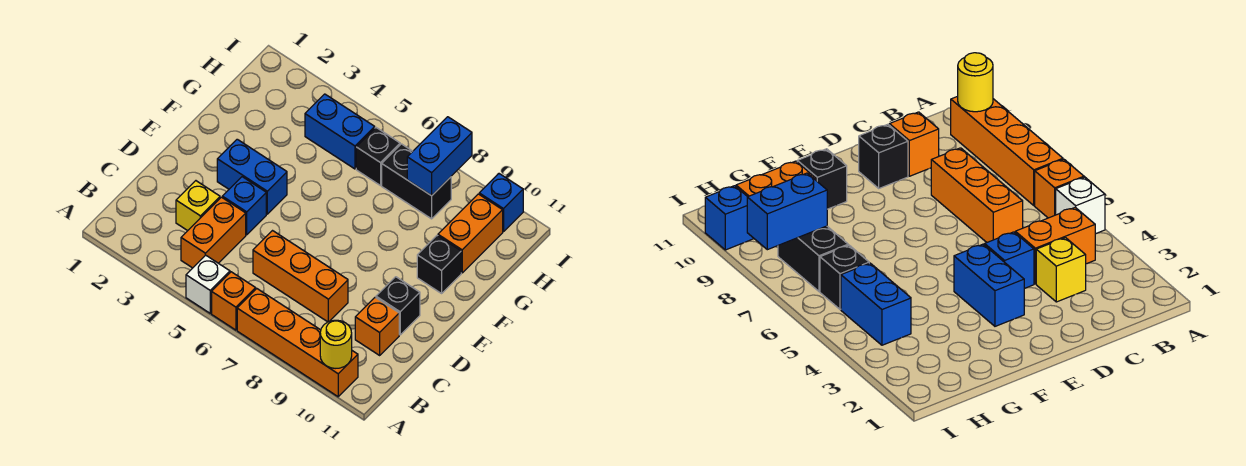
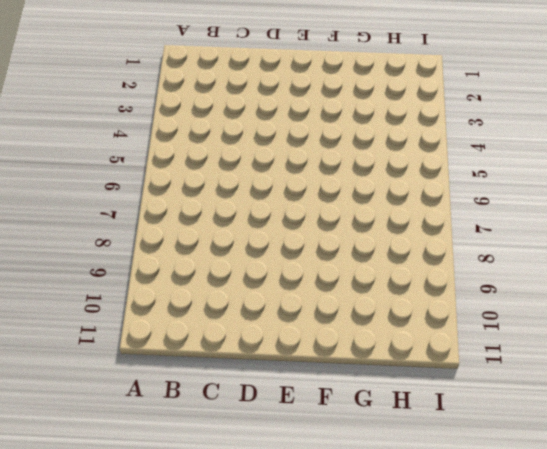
none -> white brick A5 level 1
none -> orange brick A6 level 1
none -> orange brick A7:A10 level 1

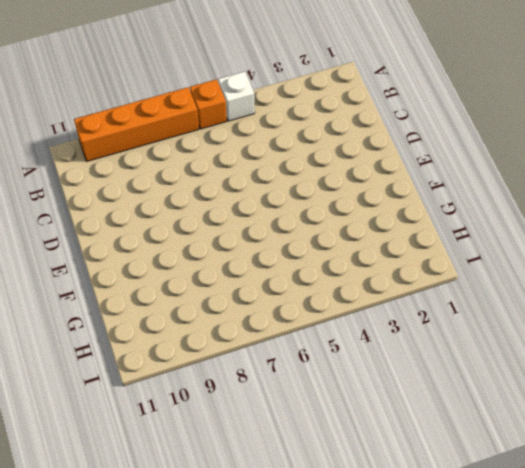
none -> orange brick B4:C4 level 1
none -> yellow brick C3 level 1
none -> orange brick C6:C8 level 1

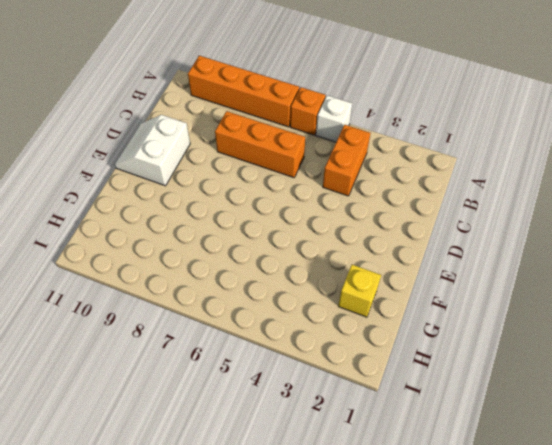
white slope D10:E11 level 1 top 10 -> black brick D10 level 1
yellow brick G2 level 1 -> yellow brick C3 level 1
none -> orange brick C10 level 1
none -> blue brick D4 level 1
none -> blue brick E3:E4 level 1

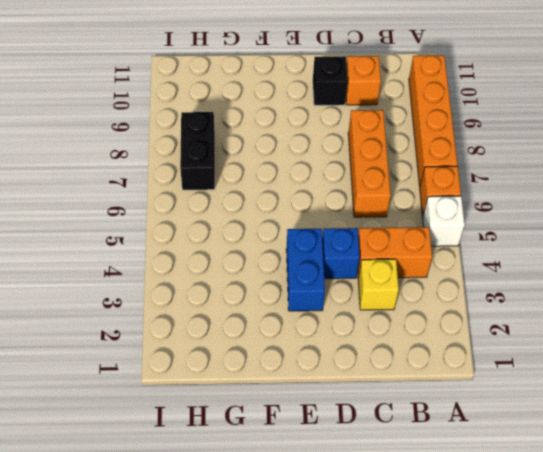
none -> black brick F10 level 1
none -> orange brick G10:H10 level 1
none -> blue brick H4:H5 level 1

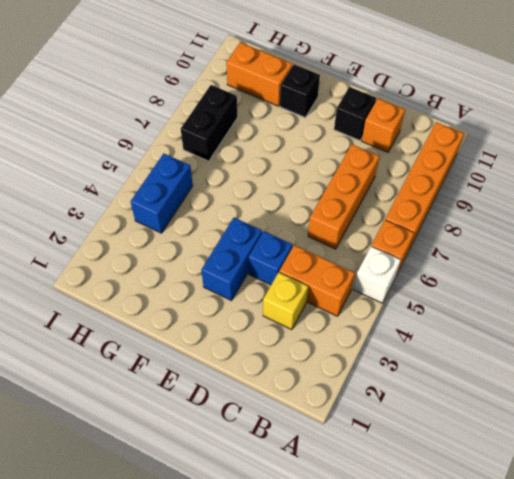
none -> black brick H6 level 1
none -> blue brick I10 level 1
none -> yellow round brick A10 level 2

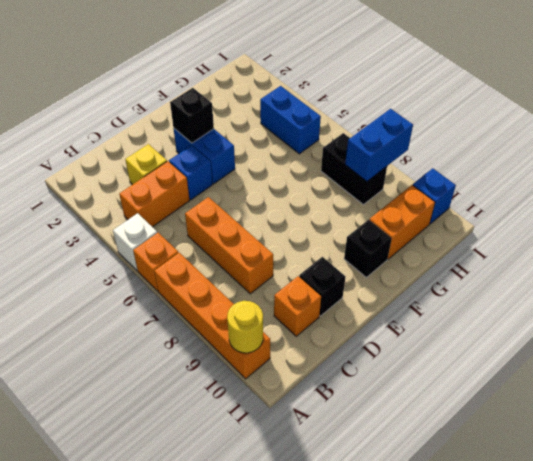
black brick E3 level 2 -> black brick H6 level 1

